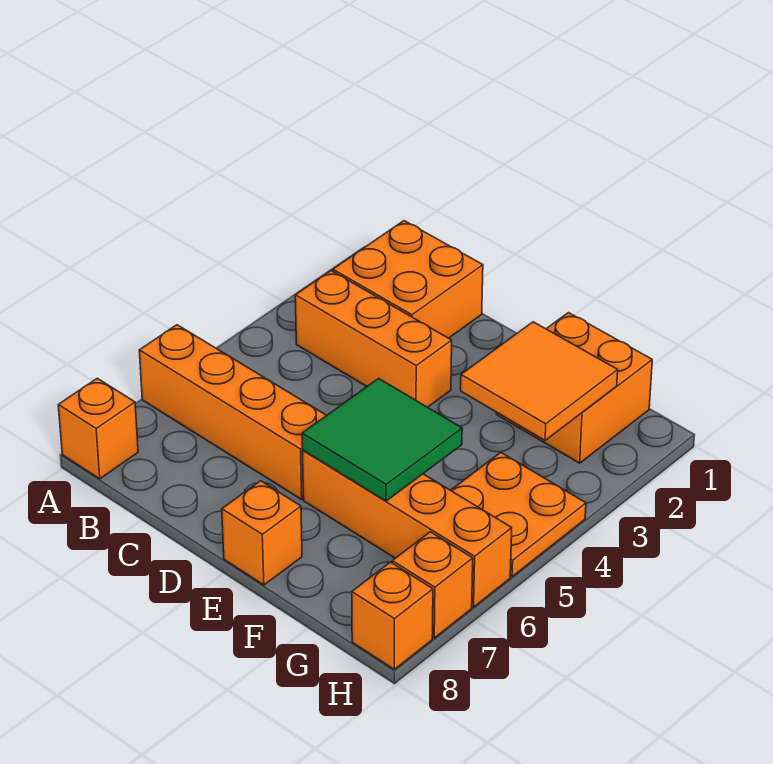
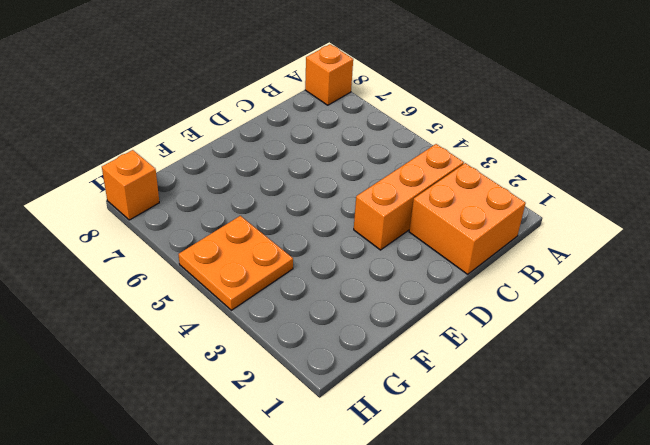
none -> orange brick A6:D6 level 1
none -> orange brick E6:H6 level 1
none -> orange brick E8 level 1

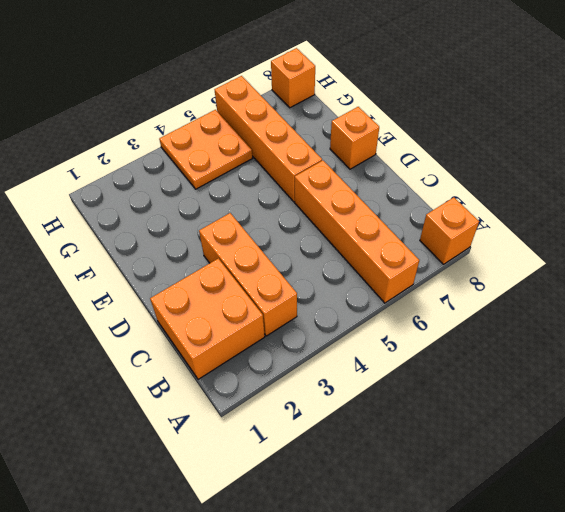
none -> orange brick F1:G2 level 1
none -> orange brick H7 level 1
none -> green tile E5:F6 level 2

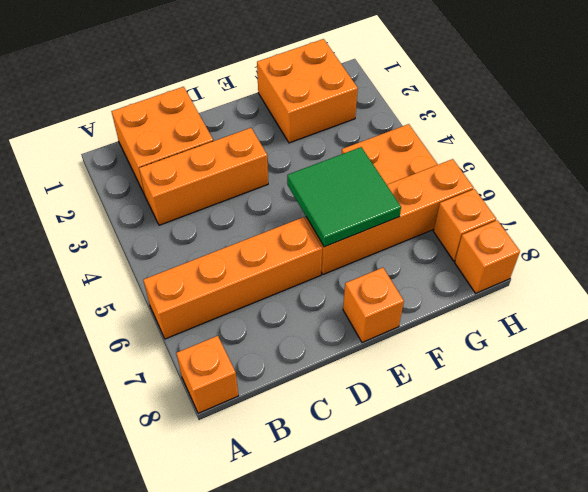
none -> orange tile F2:G3 level 2

